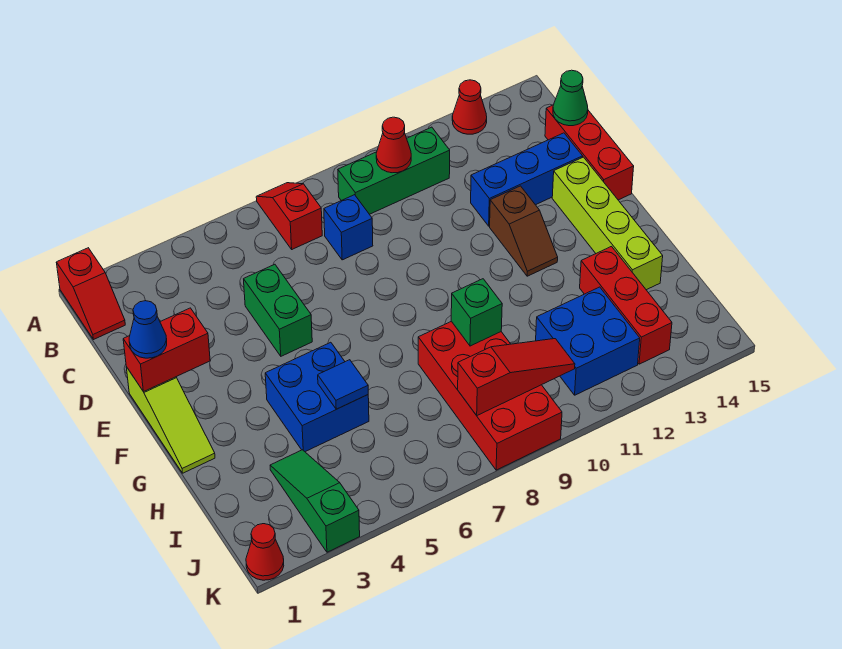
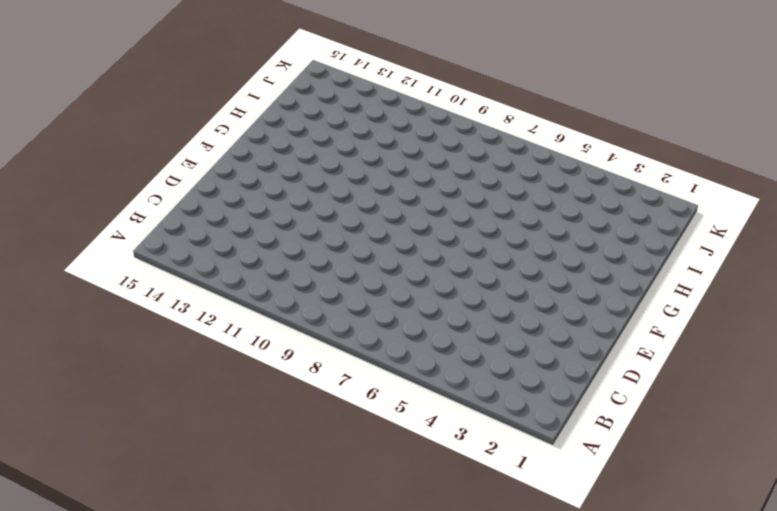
none -> red slope A1:B1 level 1 top A
none -> red slope A7:B7 level 1 top B
none -> red cone A13 level 1

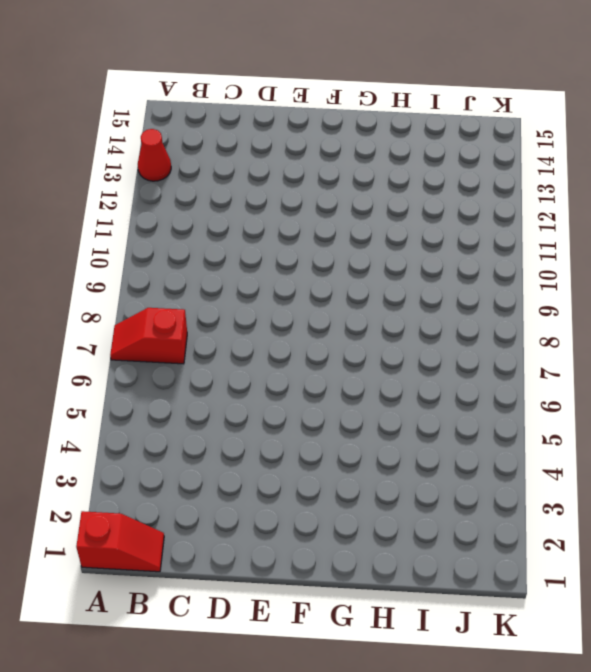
none -> green brick B9:B11 level 1
none -> blue brick C8 level 1
none -> red brick C15:E15 level 1

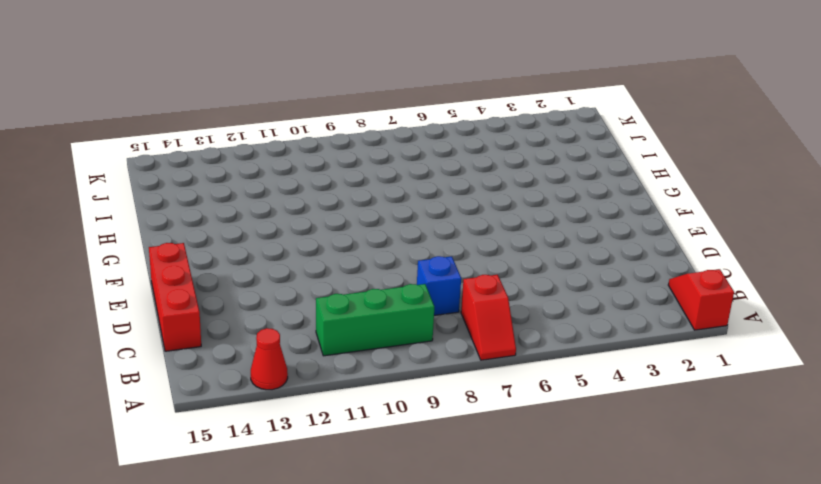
none -> green brick D5:E5 level 1
none -> blue brick D12:D14 level 1
none -> lime slope E1:G1 level 1 top E

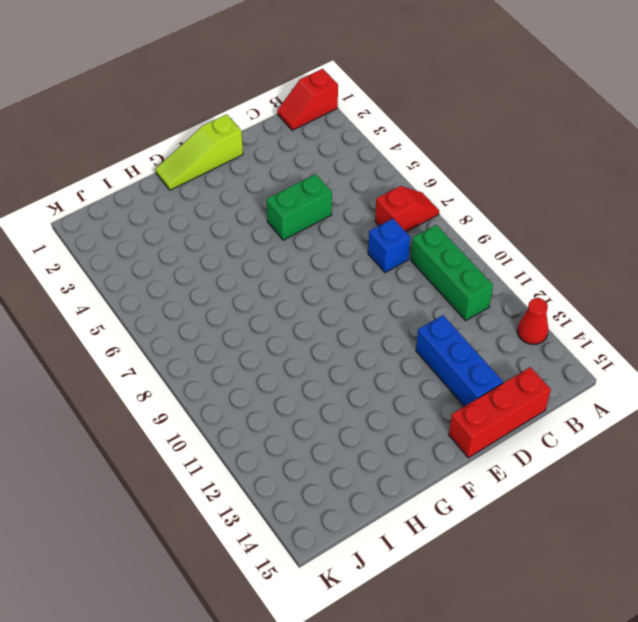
none -> brown slope E12:F12 level 1 top E
none -> lime brick E14:H14 level 1
none -> blue brick G4:H5 level 1

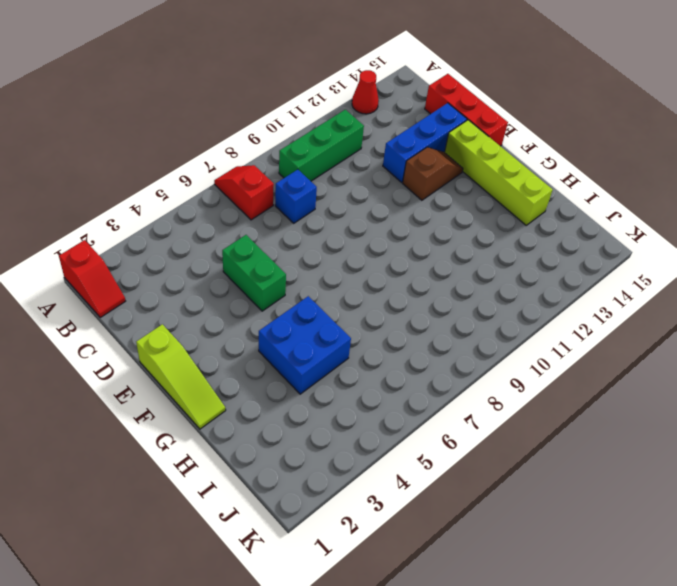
brown slope E12:E13 level 1 top 12 -> brown slope E12:F12 level 1 top E
none -> red brick H8:K9 level 1
none -> red brick H13:J13 level 1
none -> green slope I3:K3 level 1 top K

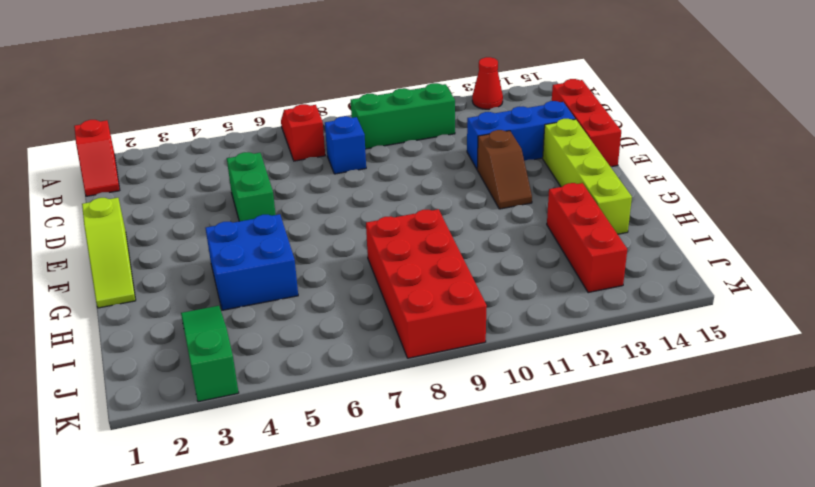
none -> blue brick I11:J12 level 1
none -> red cone K1 level 1
none -> red cone B10 level 2

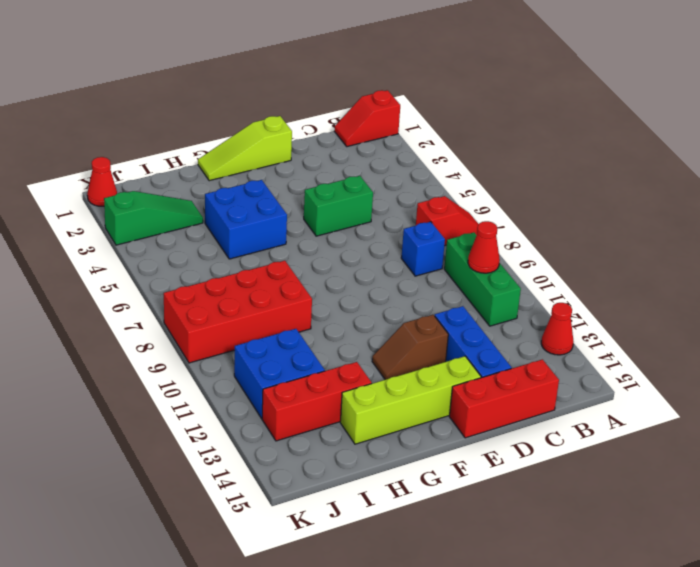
none -> green cone C15 level 2
none -> red brick E1:E2 level 2
none -> blue tile H5 level 2

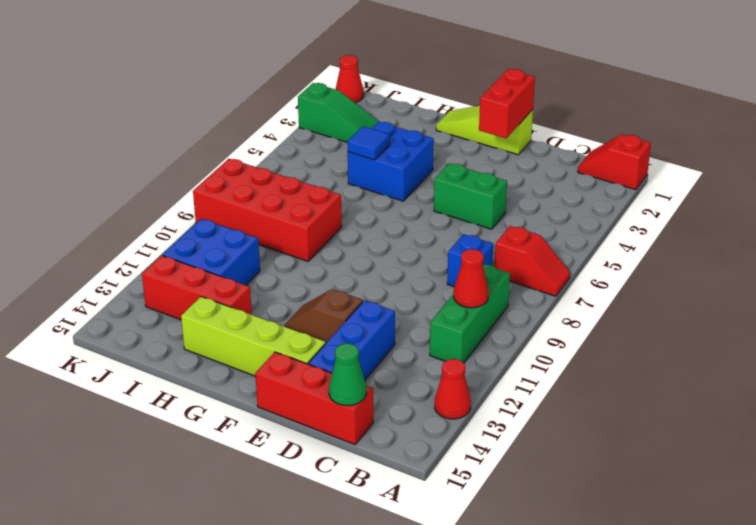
none -> green brick H9 level 2
none -> red slope J8:J10 level 2 top 8
none -> blue cone E1 level 3

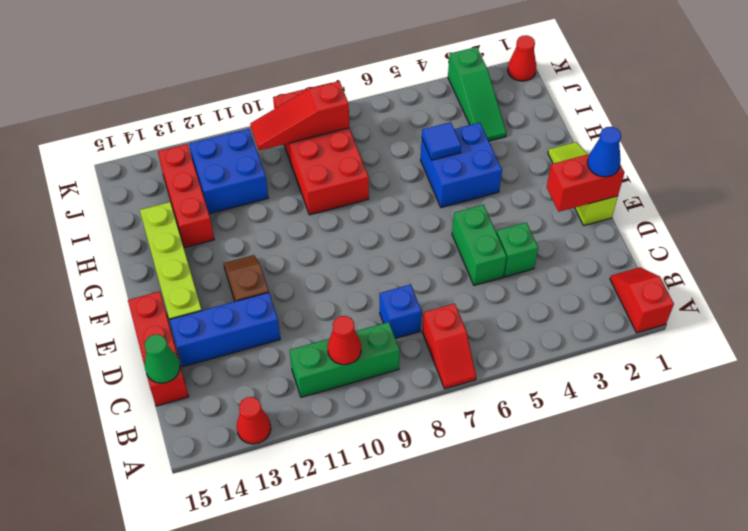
green brick D4 level 1 -> green brick H9 level 2

